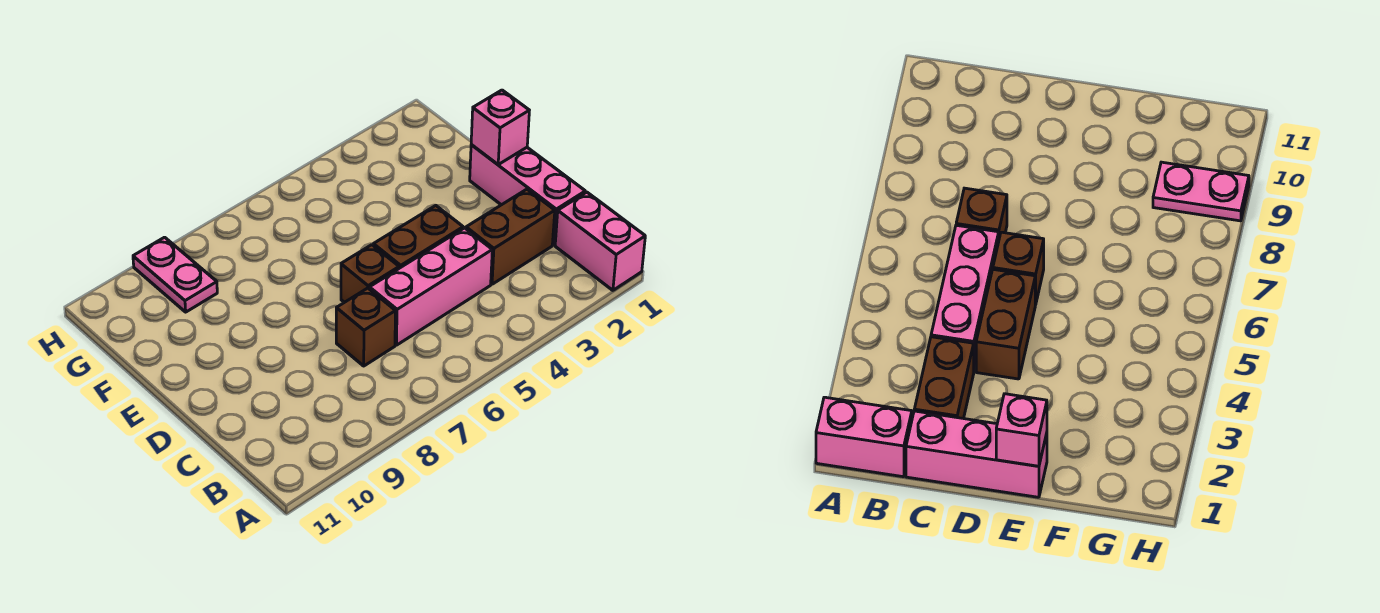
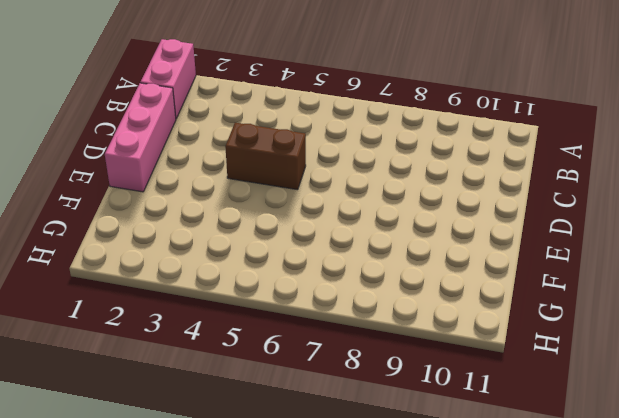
none -> brown brick C2:C3 level 1
none -> pink brick C4:C6 level 1

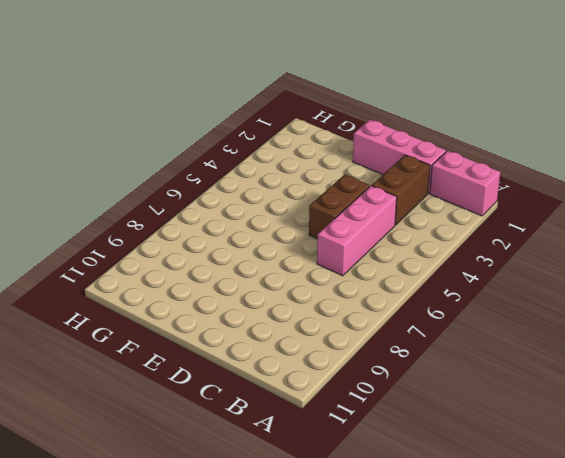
none -> brown brick C7 level 1
none -> brown brick D6 level 1

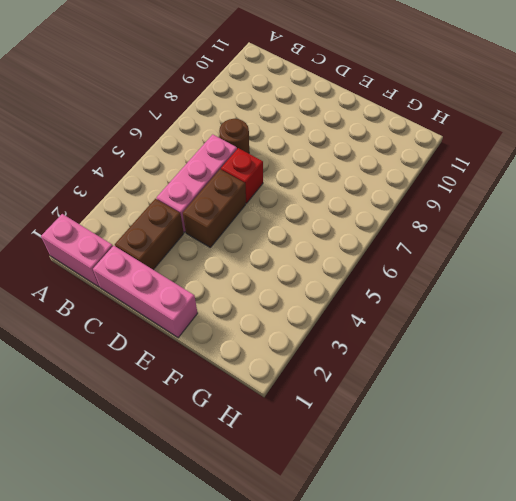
brown round brick C7 level 1 -> brown brick C7 level 1
red brick D6 level 1 -> brown brick D6 level 1
none -> pink plate G9:H9 level 1
none -> pink brick E1 level 2

